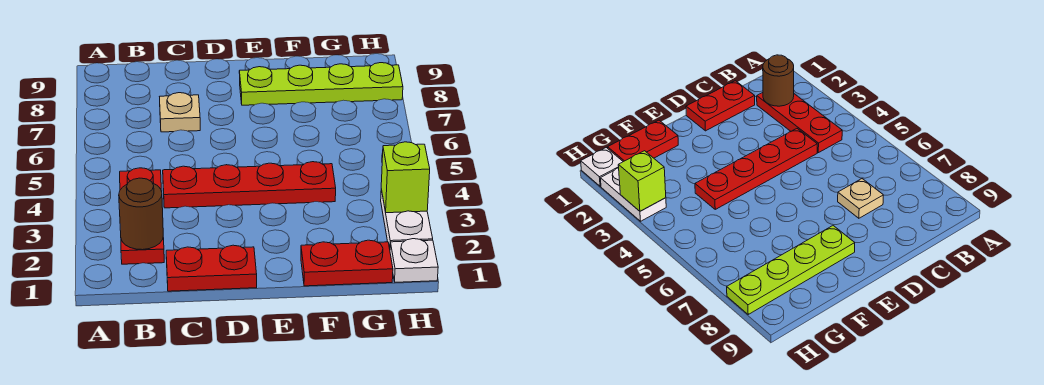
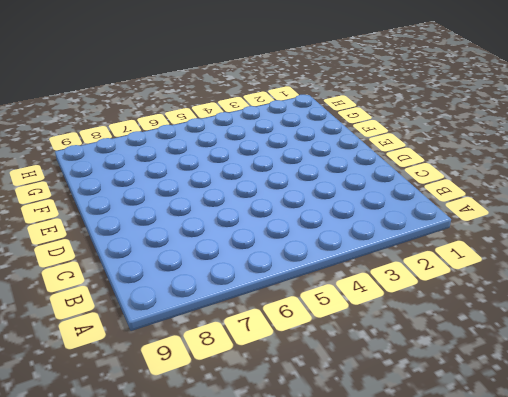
none -> red plate B2:B4 level 1
none -> red plate C1:D1 level 1

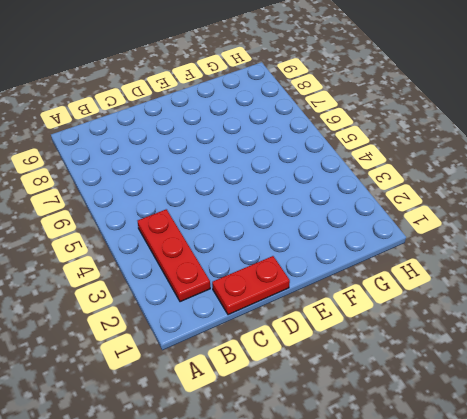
none -> red plate C4:F4 level 1
none -> tan plate C7 level 1

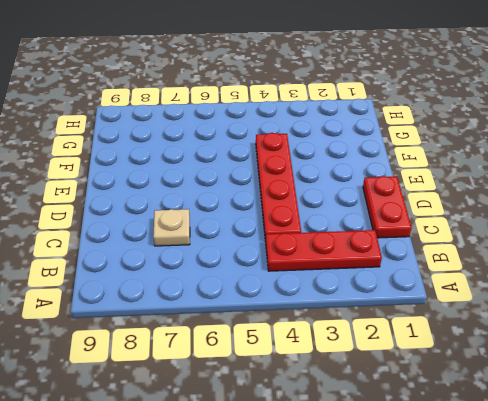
none -> lime plate E8:H8 level 1
none -> red plate F1:G1 level 1

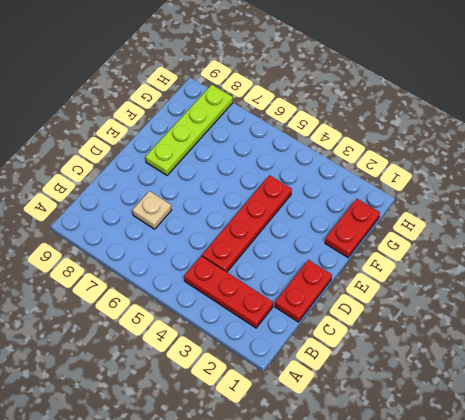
none -> white plate H1 level 1
none -> white plate H2:H3 level 1

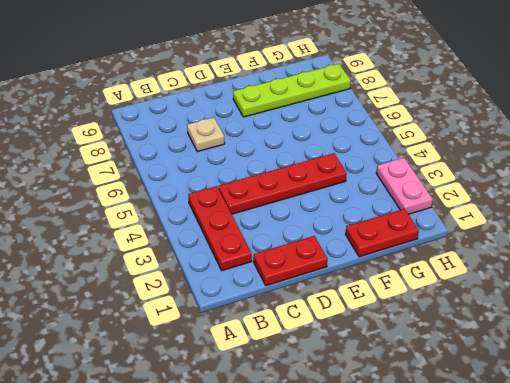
pink plate H2:H3 level 1 -> white plate H2:H3 level 1
none -> white plate H1 level 1
none -> brown round brick B2 level 2

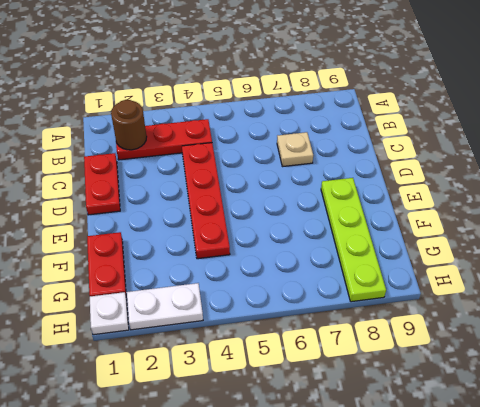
none -> lime brick H3 level 2

